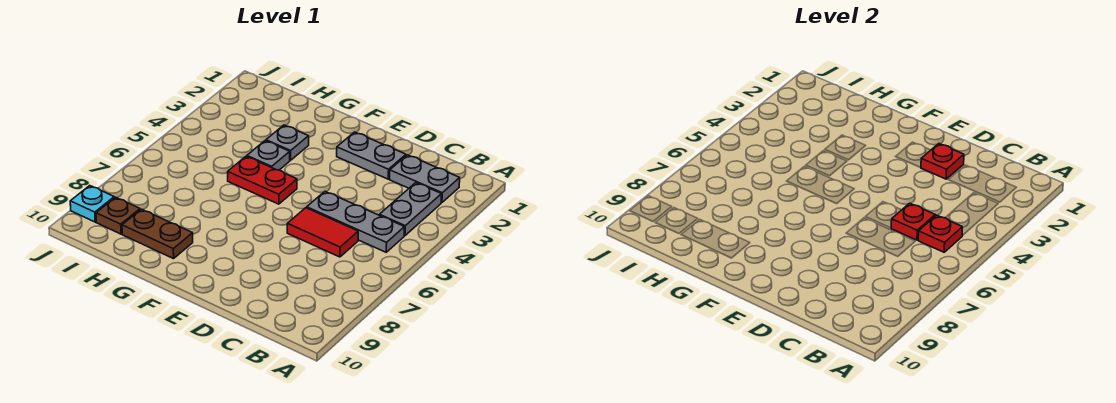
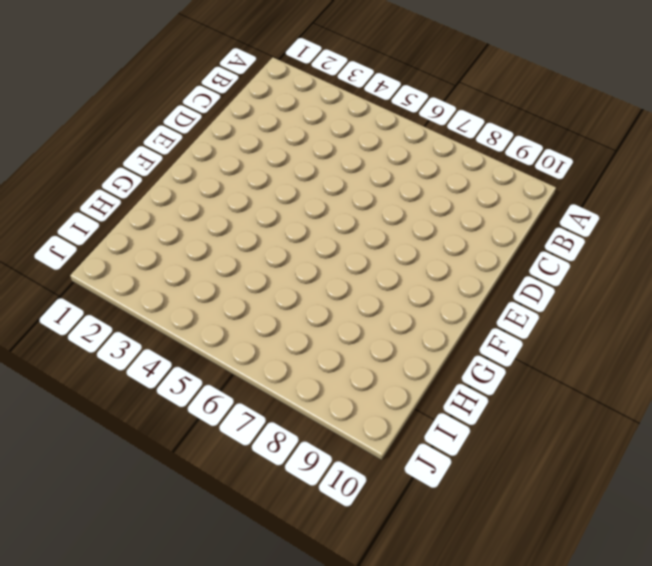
none -> grey plate B2:C2 level 1
none -> grey plate B3:B4 level 1
none -> grey plate B5:D5 level 1

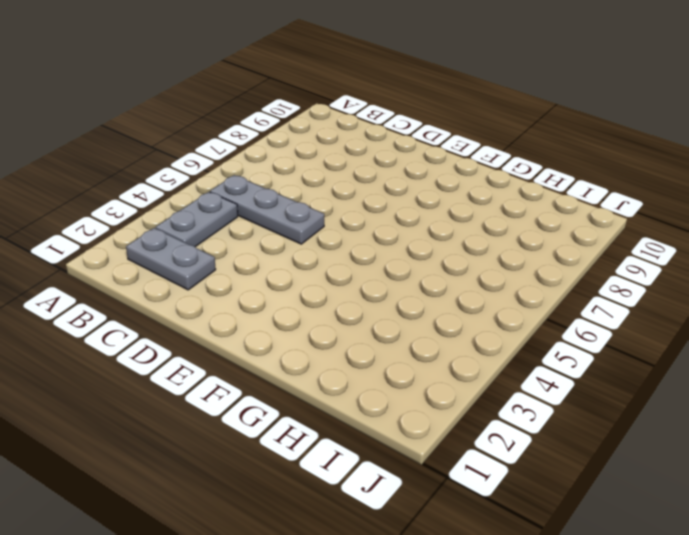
none -> red tile C6:D6 level 1
none -> grey plate D2:E2 level 1
none -> red plate F5:G5 level 1

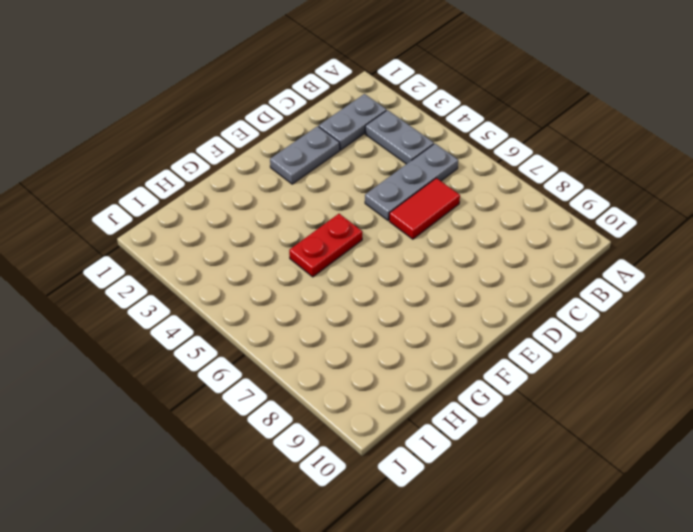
none -> grey plate G3 level 1
none -> grey plate G4 level 1
none -> brown plate G9:H9 level 1

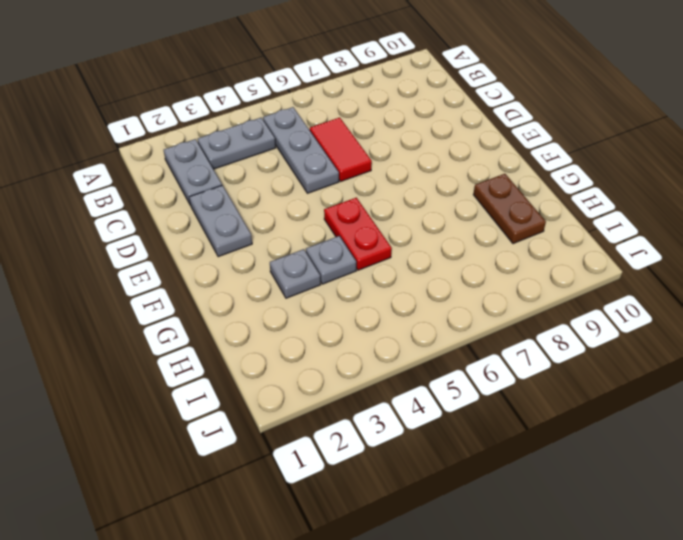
none -> brown plate I9 level 1
none -> cyan plate J9 level 1
none -> red plate B5 level 2

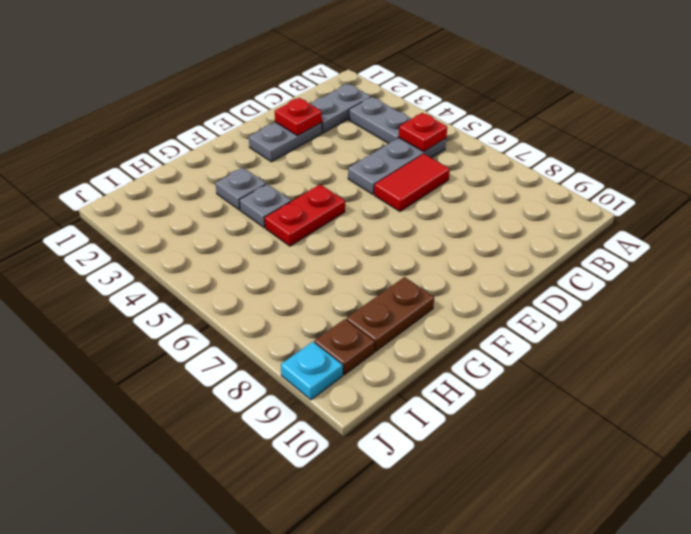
none -> red plate C5 level 2

